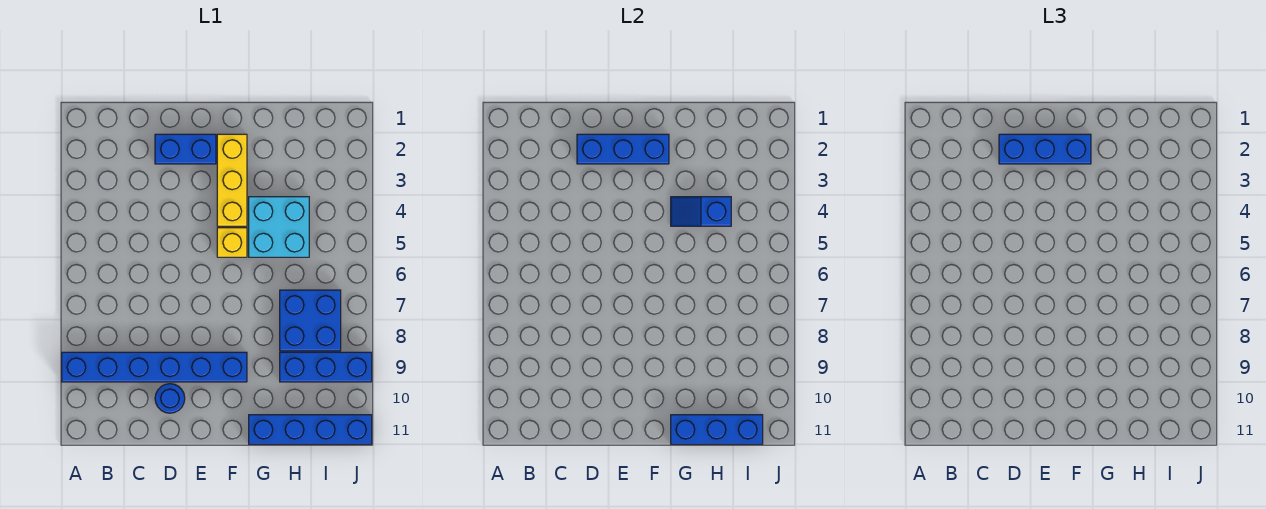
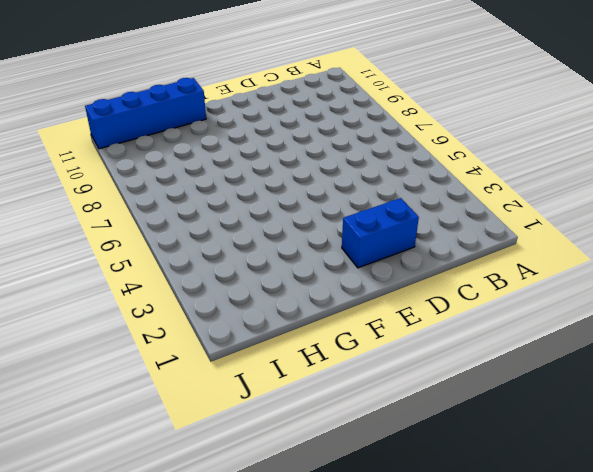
none -> blue brick A9:F9 level 1
none -> blue round brick D10 level 1
none -> yellow brick F2:F4 level 1

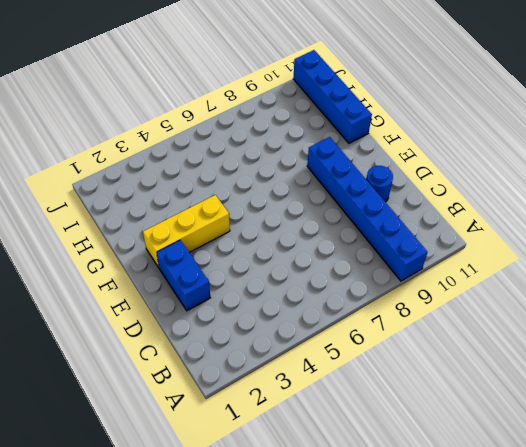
none -> yellow brick F5 level 1
none -> cyan brick G4:H5 level 1
none -> blue brick H7:I8 level 1

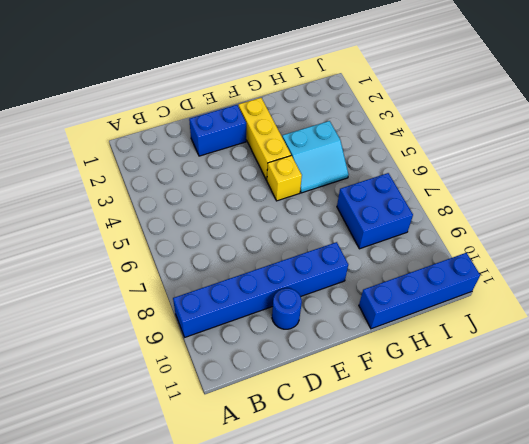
cyan slope G4:H5 level 1 top 4 -> cyan brick G4:H5 level 1
none -> blue brick H9:J9 level 1
none -> blue brick D2:F2 level 2
none -> blue slope G4:H4 level 2 top H

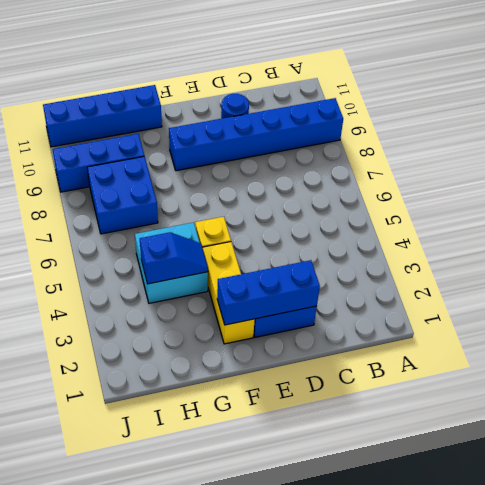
none -> blue brick G11:I11 level 2
none -> blue brick D2:F2 level 3

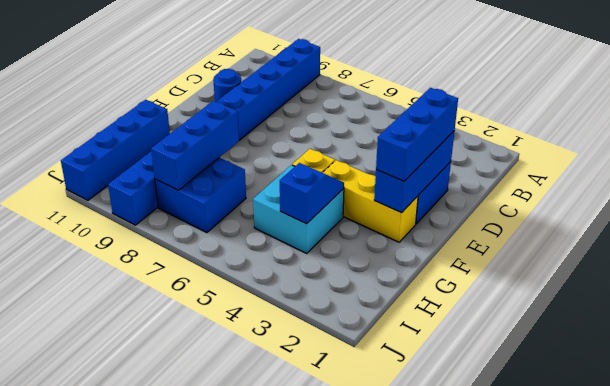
blue brick G8:I8 level 2 -> blue brick G11:I11 level 2

